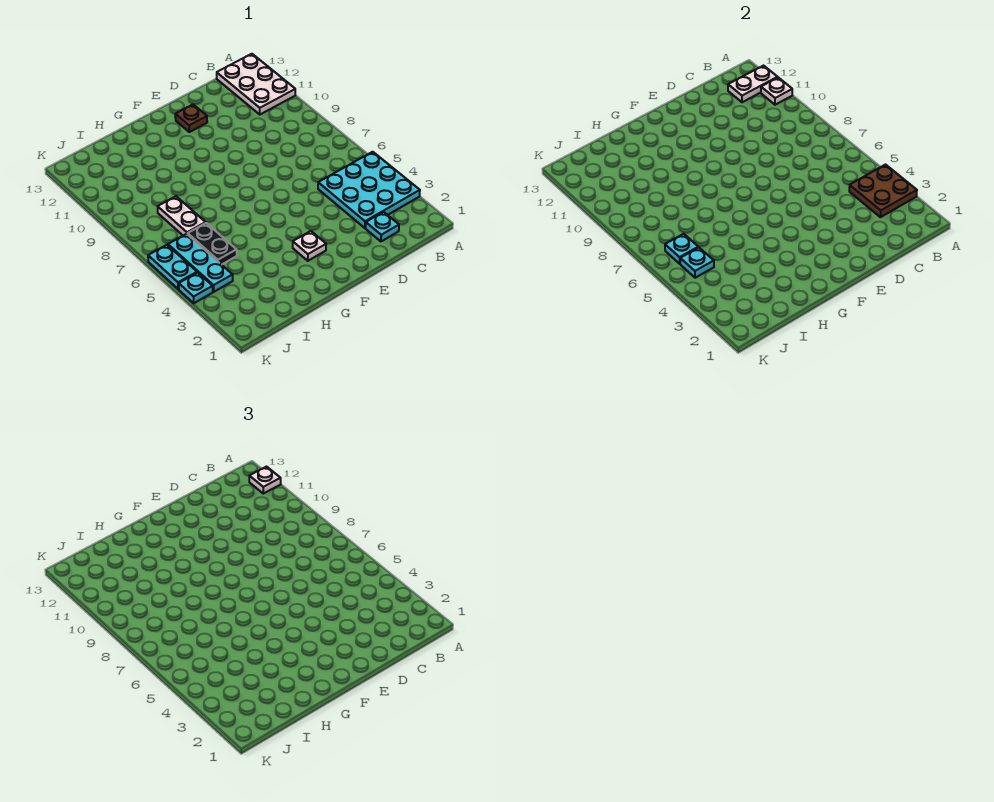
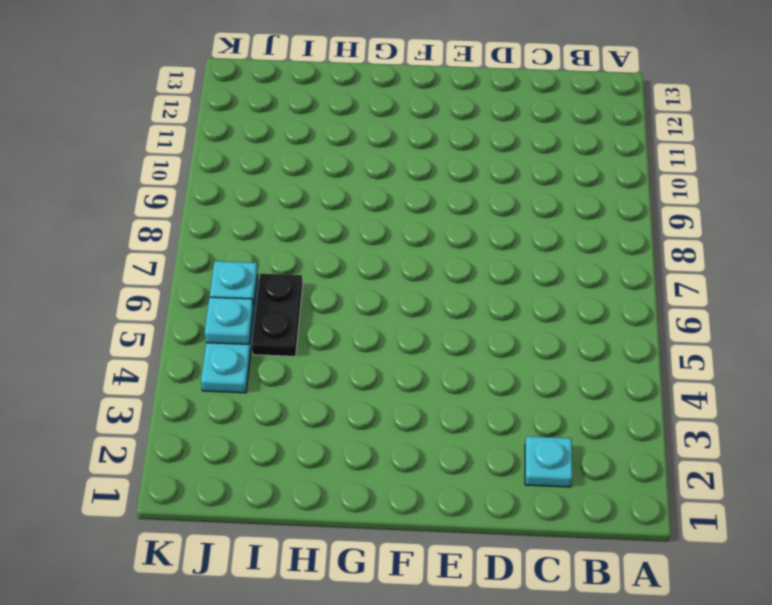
none -> cyan plate A3:C5 level 1
none -> white plate A11:B13 level 1
none -> brown plate E12 level 1

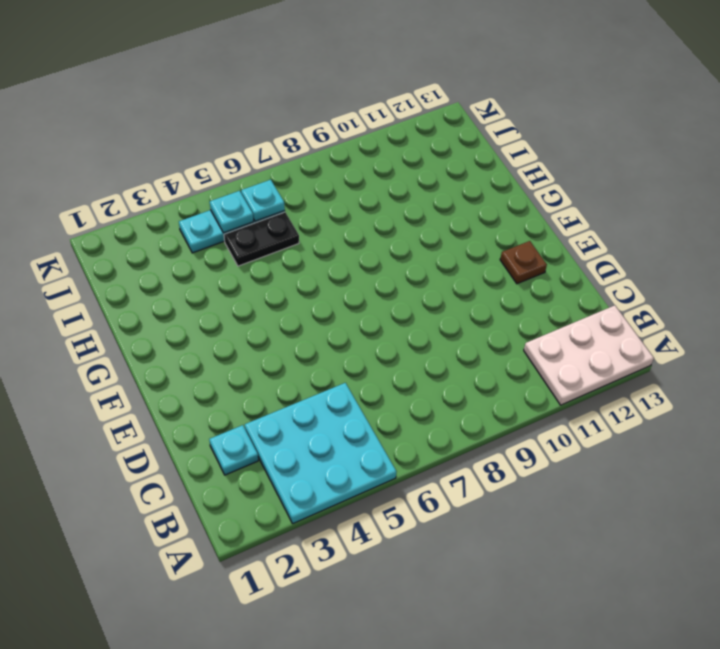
none -> white plate F3 level 1
none -> white plate I7:I8 level 1
none -> cyan plate K4 level 1

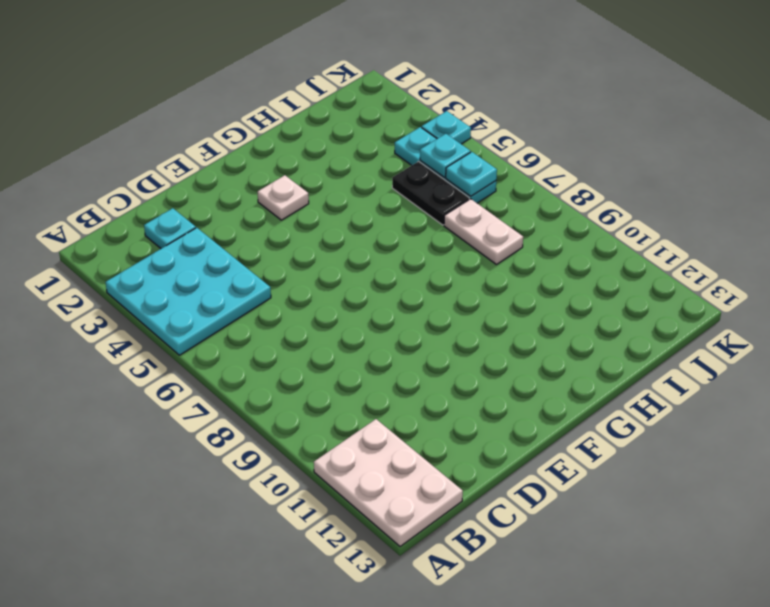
none -> brown plate E12 level 1
none -> cyan plate K5:K6 level 1
none -> brown plate A3:B4 level 2

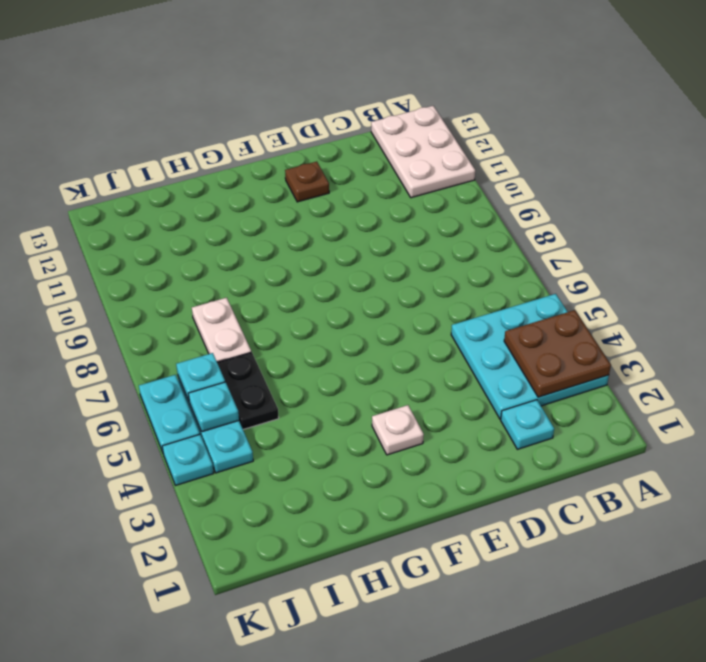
none -> white plate A11 level 2
none -> white plate A12:B12 level 2
none -> white plate A12 level 3

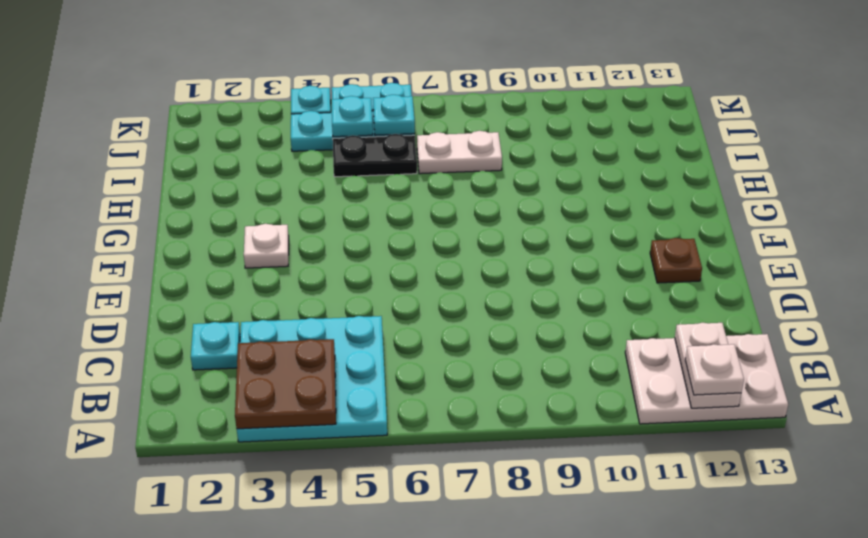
none -> white plate A11 level 2

